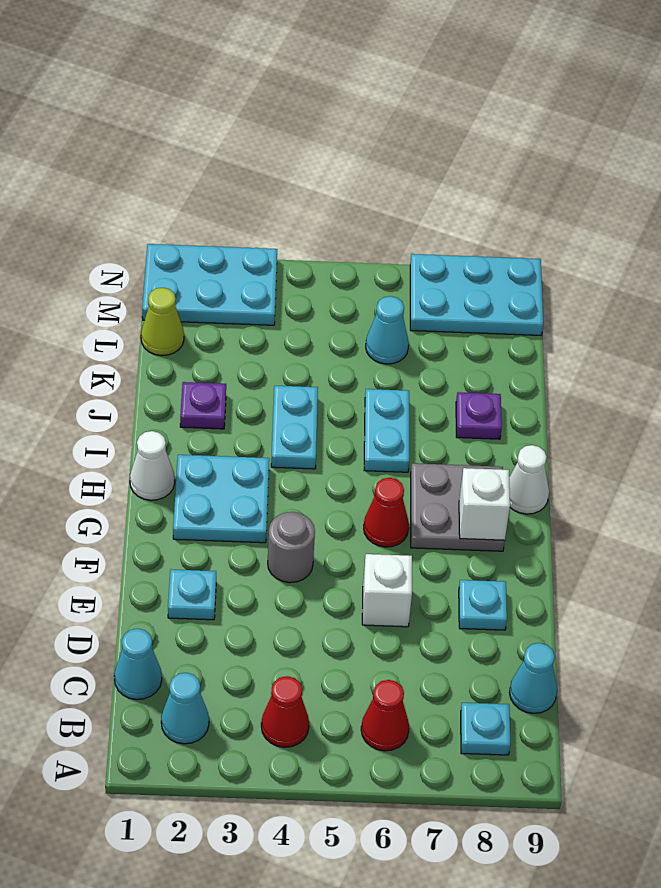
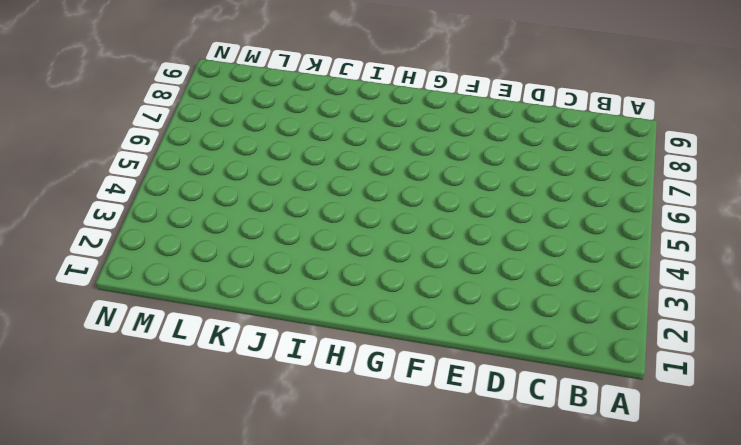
none -> cyan cone B2 level 1
none -> red cone B4 level 1
none -> red cone B6 level 1

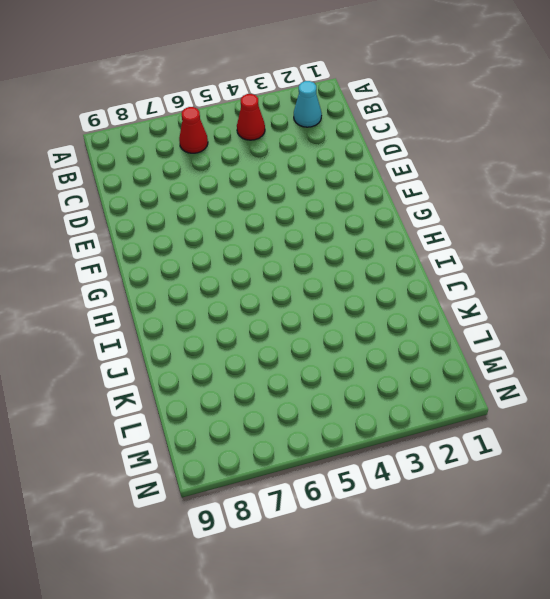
none -> cyan plate B8 level 1
none -> cyan cone C1 level 1
none -> cyan cone C9 level 1

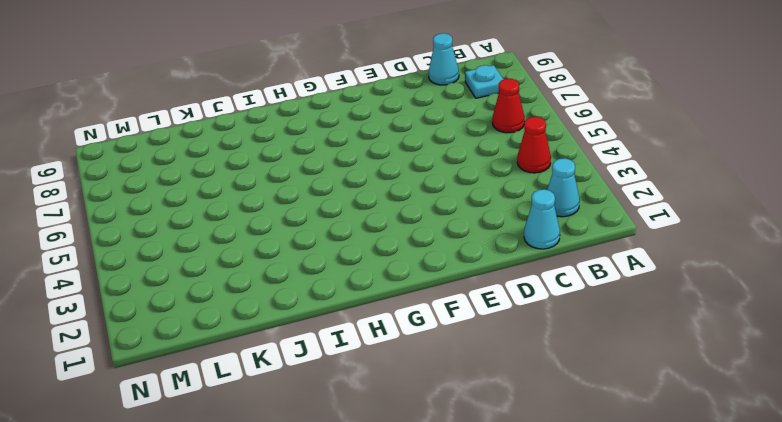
none -> cyan plate E2 level 1
none -> white brick E6 level 1
none -> cyan plate E8 level 1

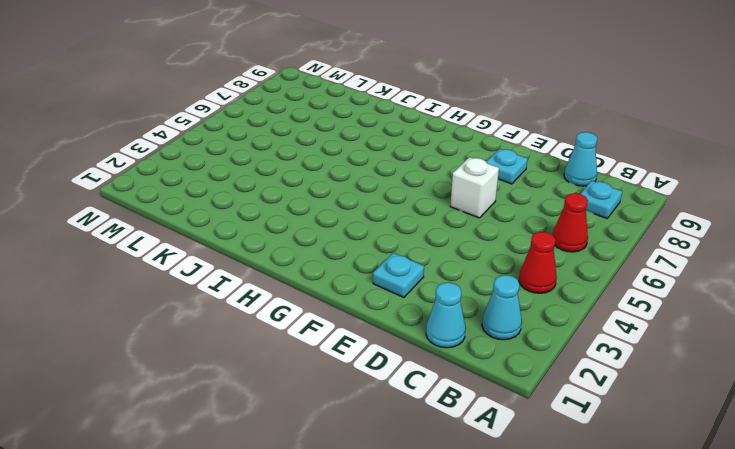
none -> grey round brick F4 level 1
none -> cyan plate G2:H3 level 1
none -> red cone G6 level 1

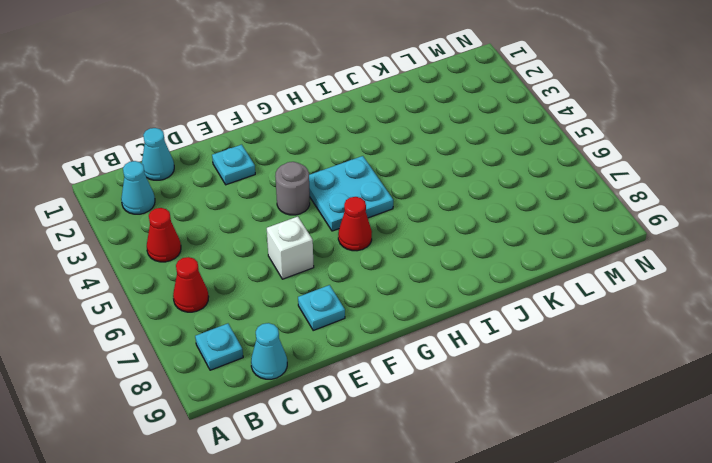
cyan plate G4:H5 level 1 -> cyan plate G2:H3 level 1
none -> grey plate G7:H8 level 1
none -> white cone H1 level 1
none -> white cone H9 level 1

